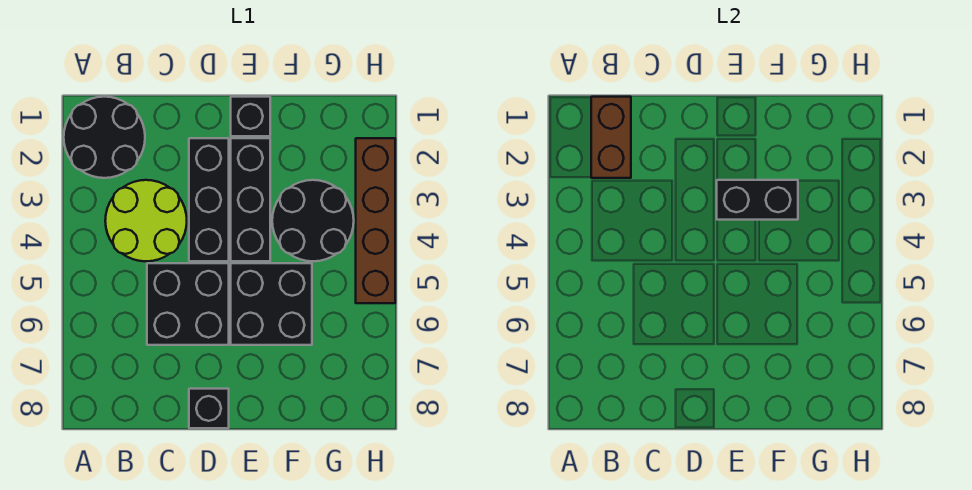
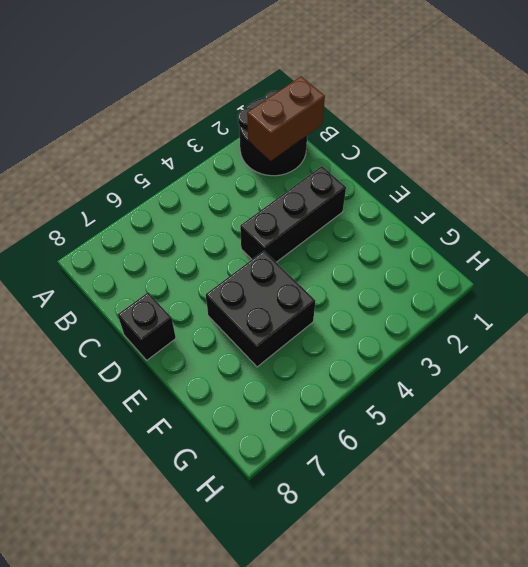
none -> lime round brick B3:C4 level 1
none -> black brick C5:D6 level 1
none -> black brick E1 level 1

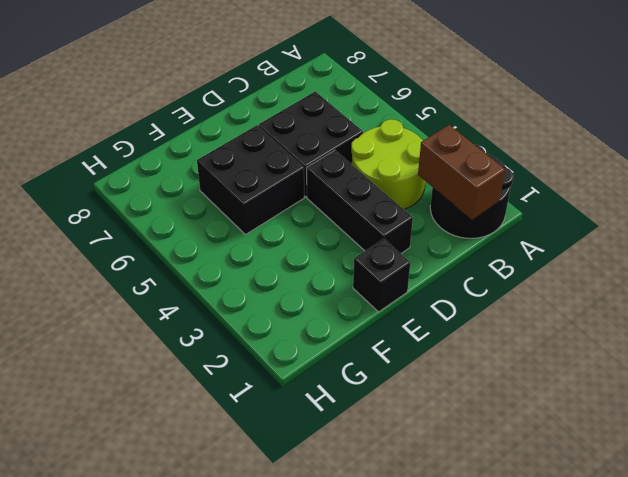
none -> black brick D8 level 1
none -> black brick E2:E4 level 1
none -> black round brick F3:G4 level 1

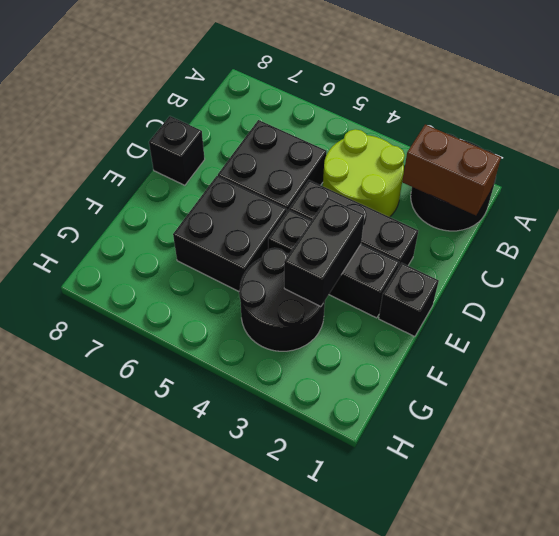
none -> brown brick H2:H5 level 1

